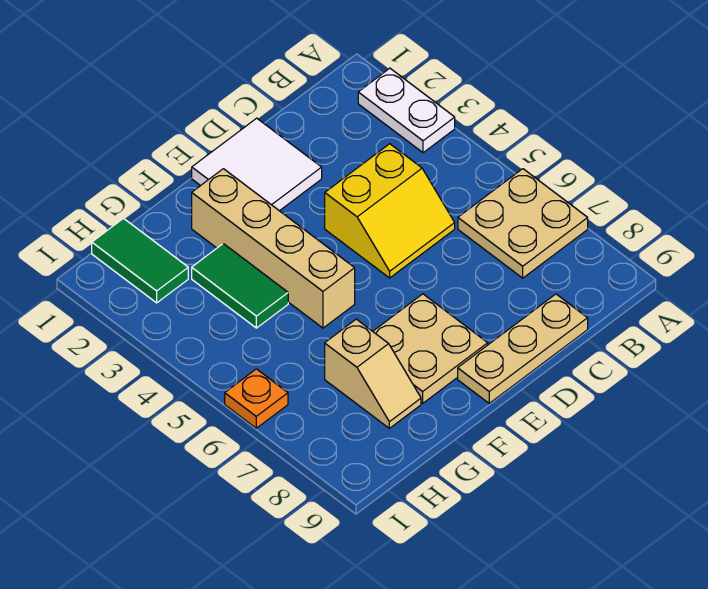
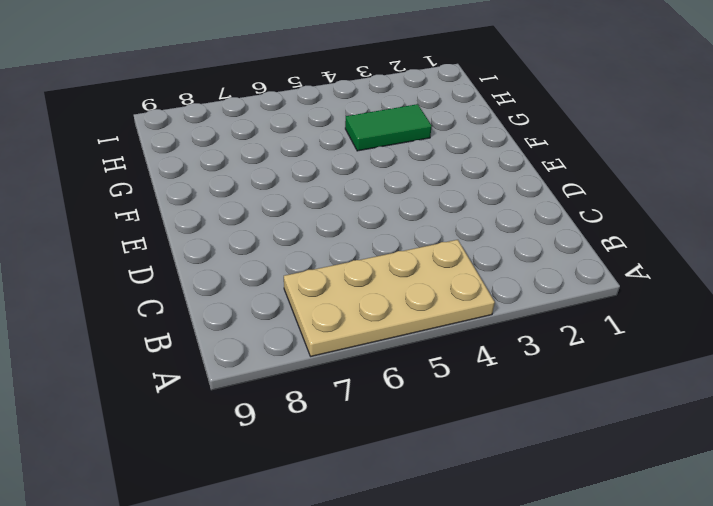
tan plate A4:B7 level 1 -> tan plate A6:B7 level 1
none -> white plate A2:A3 level 1
none -> yellow slope C4:D5 level 1 top 4

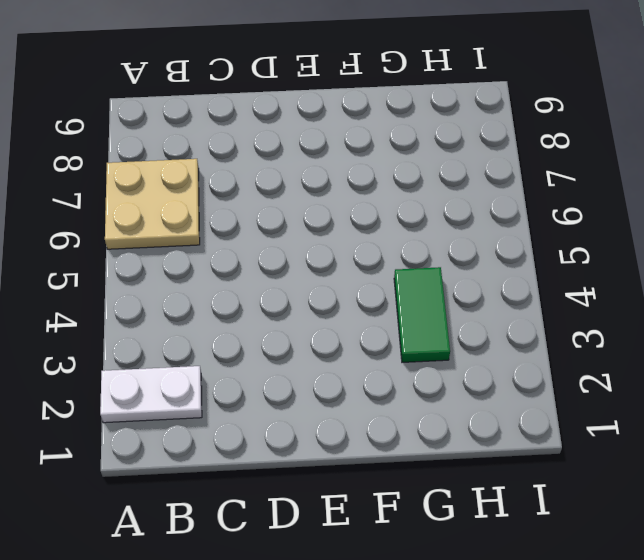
white plate A2:B2 level 1 -> white plate A2:A3 level 1
none -> yellow slope C4:D5 level 1 top 4
none -> tan plate C9:E9 level 1

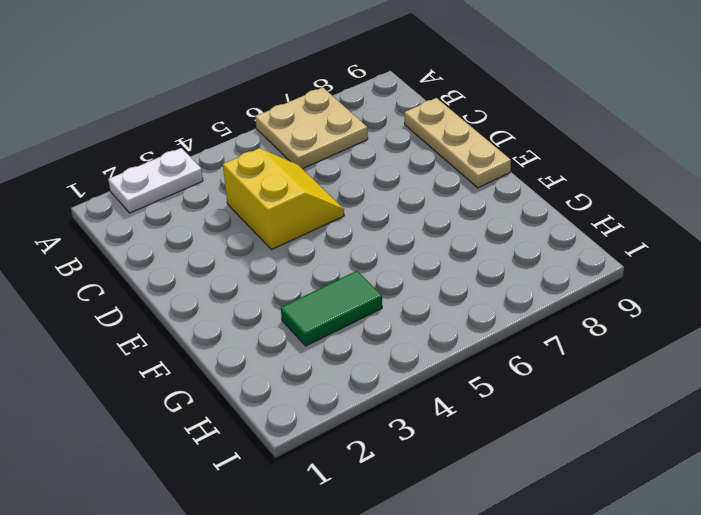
none -> white tile D1:E2 level 1
none -> tan plate E7:F8 level 1

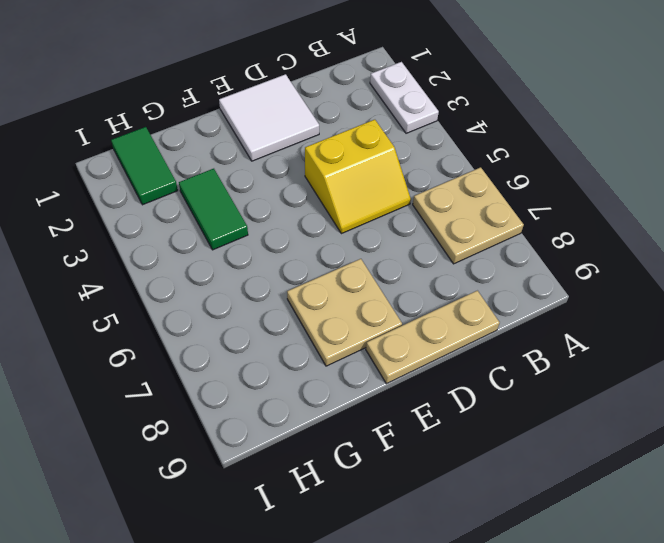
none -> tan brick F2:F5 level 1
none -> tan slope G7:G8 level 1 top 7

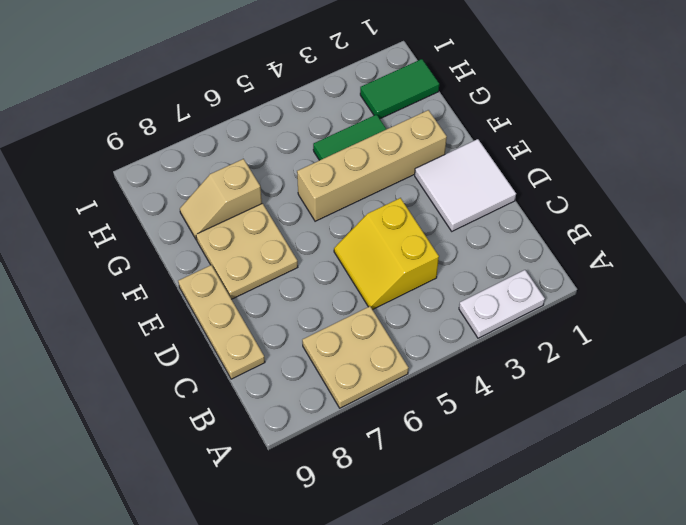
none -> orange plate I6 level 1

